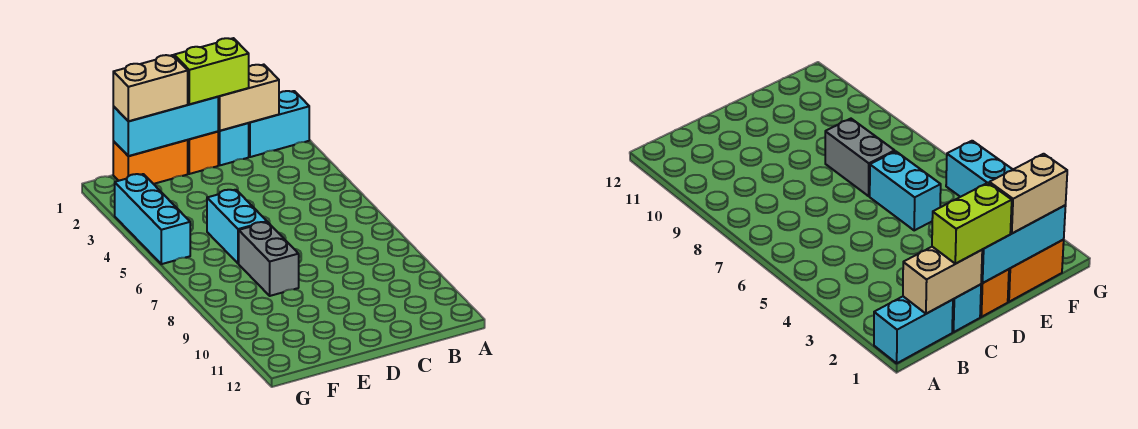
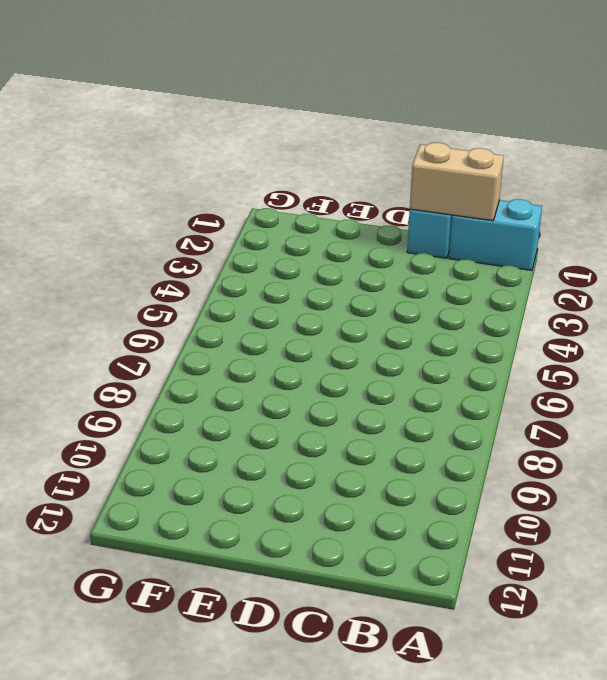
none -> orange brick D1 level 1
none -> orange brick E1:F1 level 1

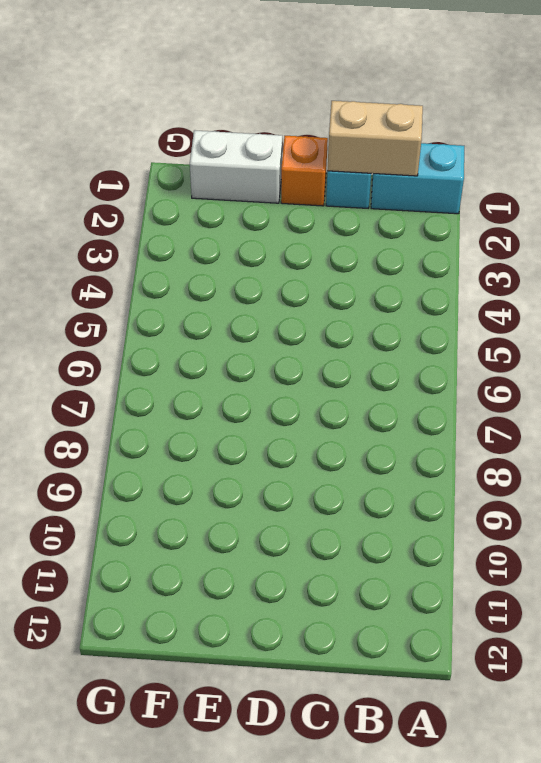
white brick E1:F1 level 1 -> orange brick E1:F1 level 1
none -> cyan brick E5:E6 level 1
none -> grey brick E7:E8 level 1

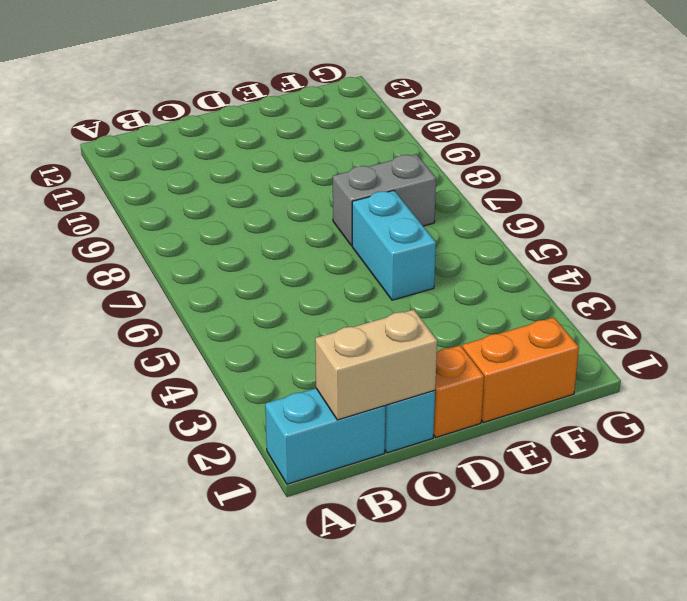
grey brick E7:F7 level 1 -> grey brick E7:E8 level 1
none -> cyan brick G3:G5 level 1
none -> cyan brick D1:F1 level 2

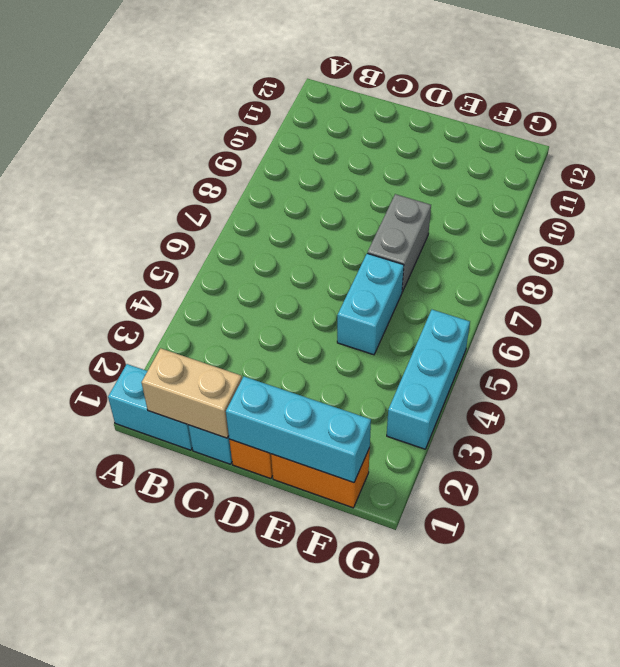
none -> lime brick C1:D1 level 3
none -> tan brick E1:F1 level 3

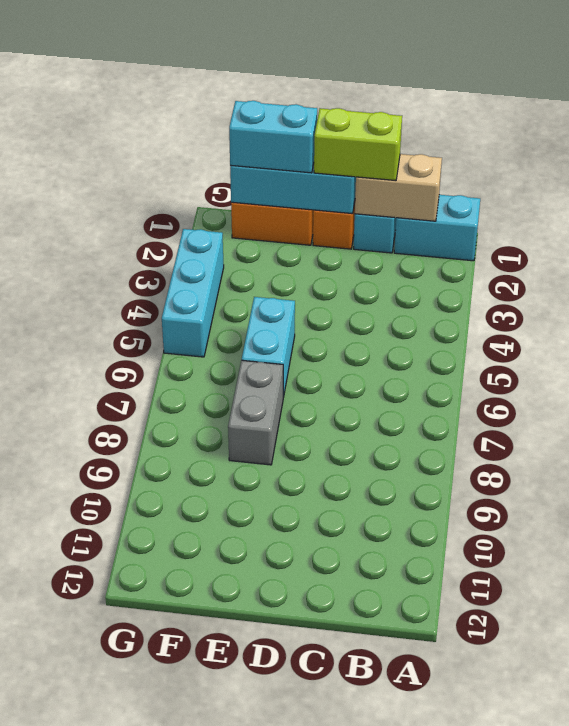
cyan brick E1:F1 level 3 -> tan brick E1:F1 level 3

